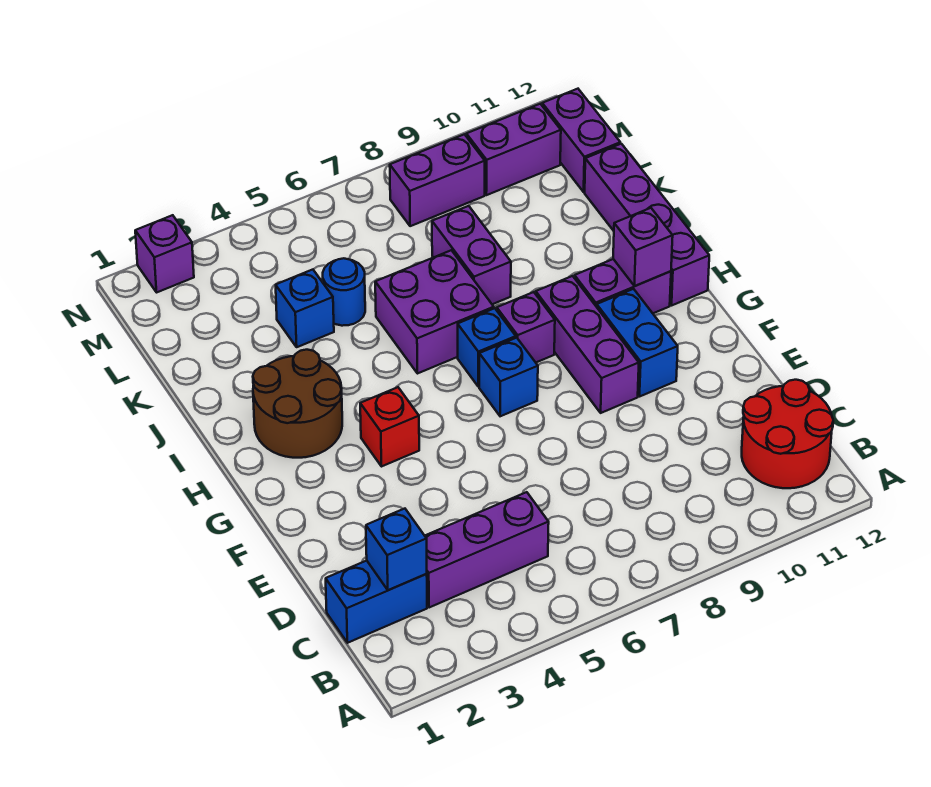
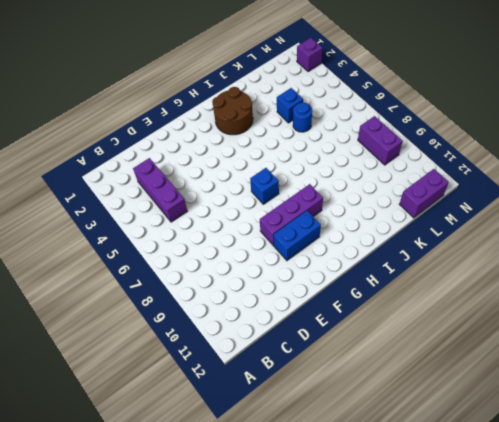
none -> red round brick B11:C12 level 1
none -> blue brick C1:C2 level 1
none -> red brick G4 level 1

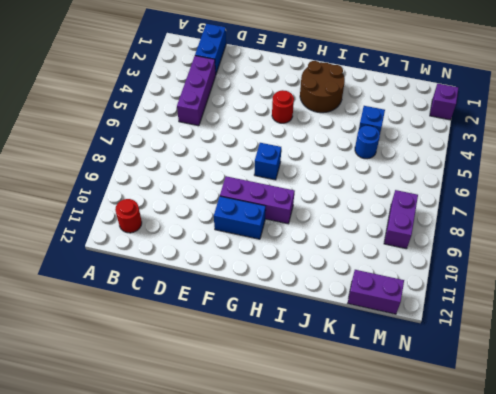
red round brick B11 level 1 -> red round brick B11:C12 level 1
red round brick G4 level 1 -> red brick G4 level 1
none -> blue brick H7 level 1
none -> purple brick H8 level 1
none -> purple brick H10:H11 level 1

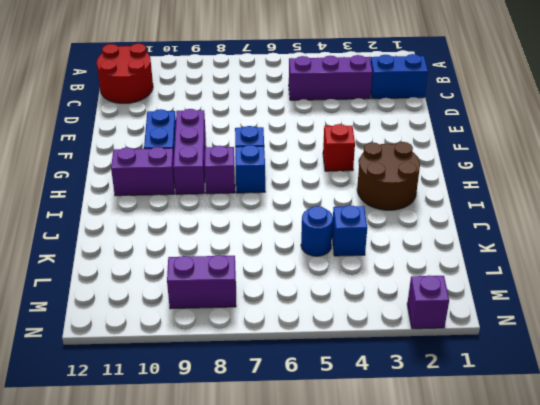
none -> purple brick H12:K12 level 1
none -> purple brick I6:J7 level 1
none -> purple brick J8:K8 level 1

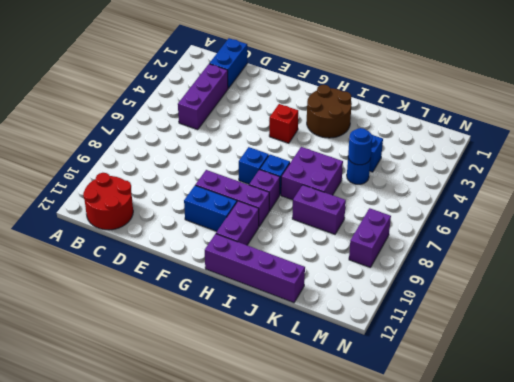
blue round brick K5 level 2 -> none
none -> purple brick L12:M12 level 1
none -> purple brick M10:M11 level 1
none -> purple brick N2 level 1

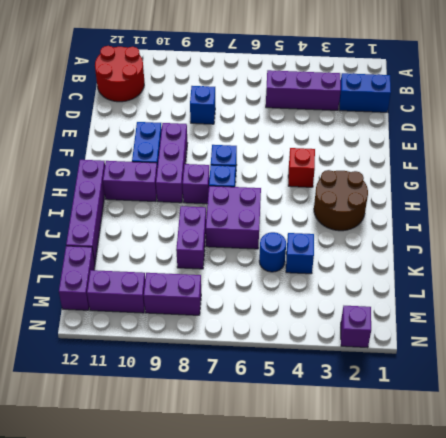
blue brick D8 level 1 -> blue brick C2 level 2
none -> purple brick H11 level 2

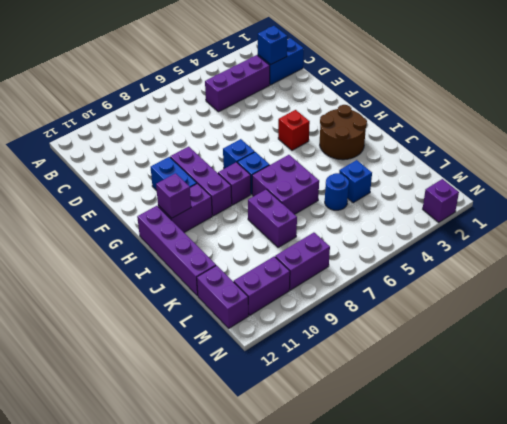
none -> red round brick B11:C12 level 1

